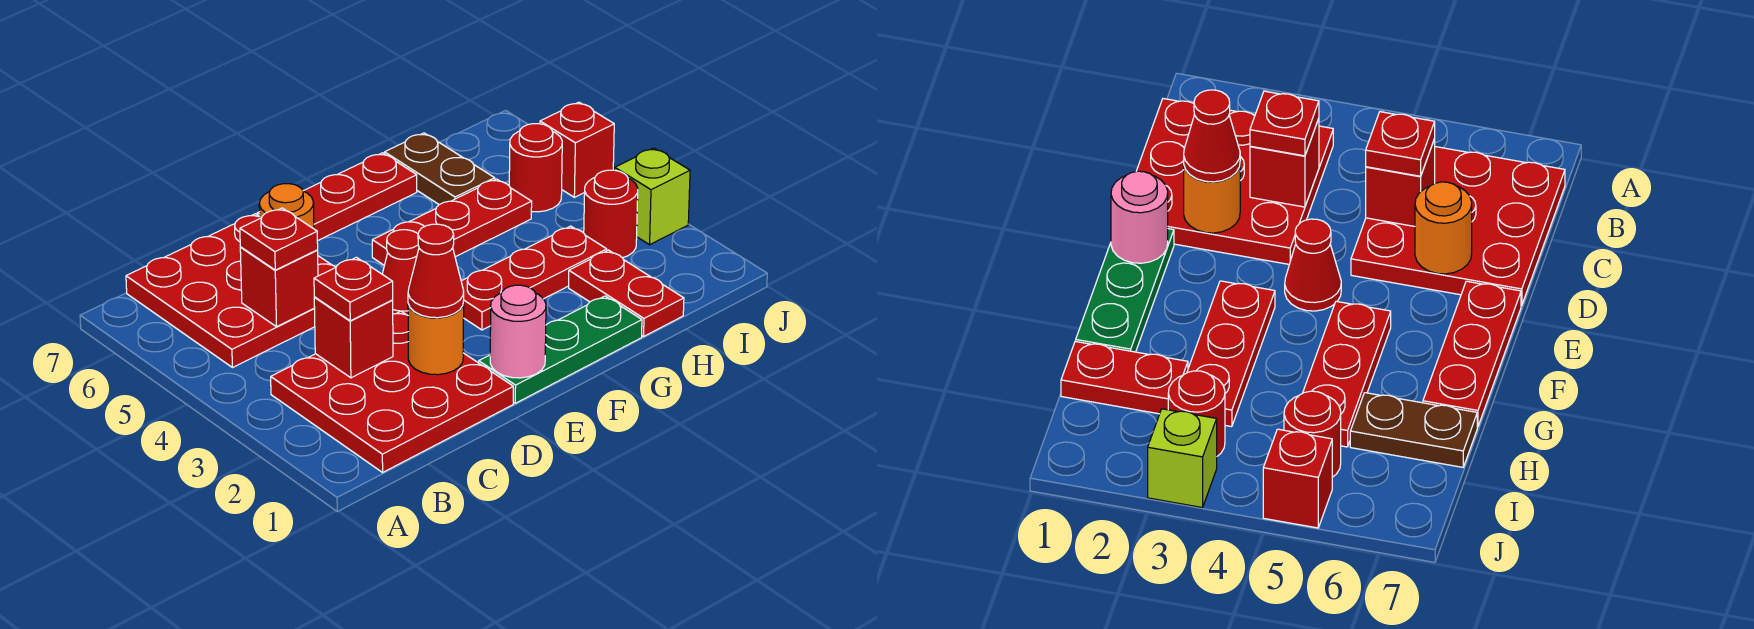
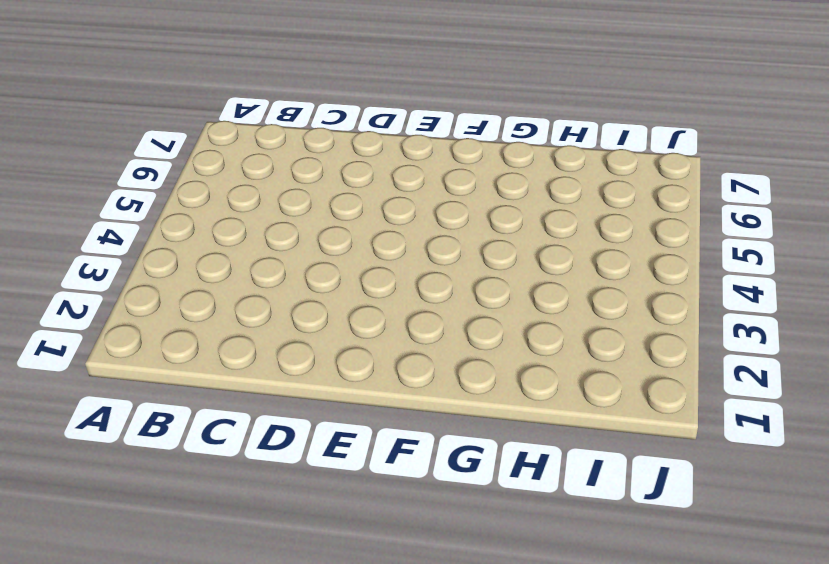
none -> red plate B1:D3 level 1
none -> red plate B5:D7 level 1
none -> green plate E1:G1 level 1

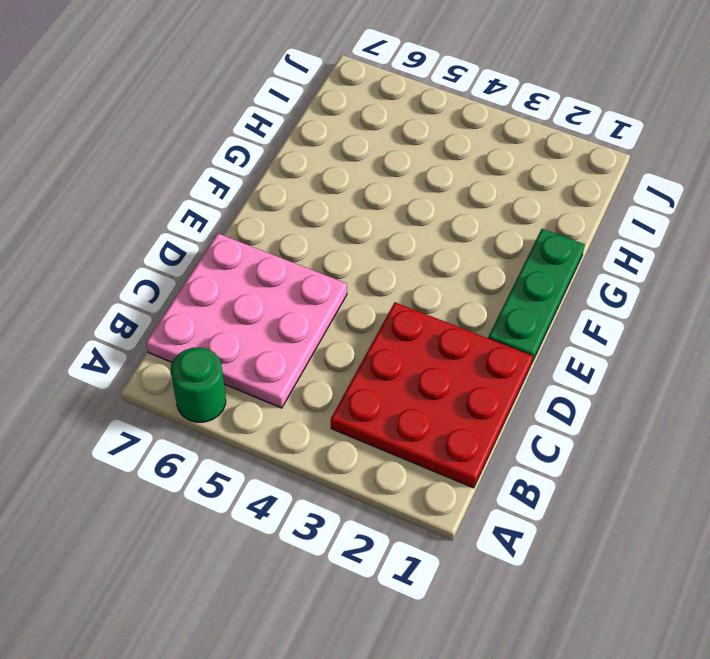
green round brick A6 level 1 -> none
pink plate B5:D7 level 1 -> red plate B5:D7 level 1
none -> red cone E4 level 1
none -> red plate E7:G7 level 1
none -> red plate F3:H3 level 1

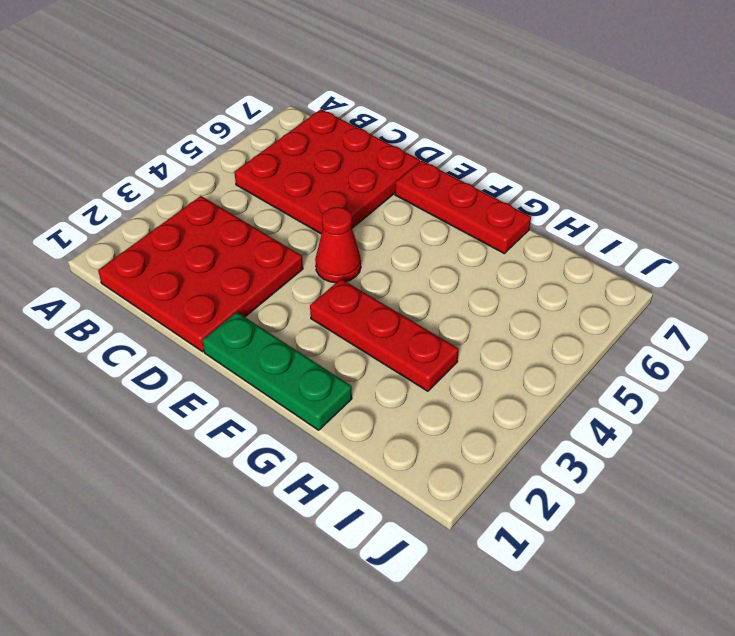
none -> red plate F5:H5 level 1
none -> red plate H1:H2 level 1
none -> brown plate H6:H7 level 1

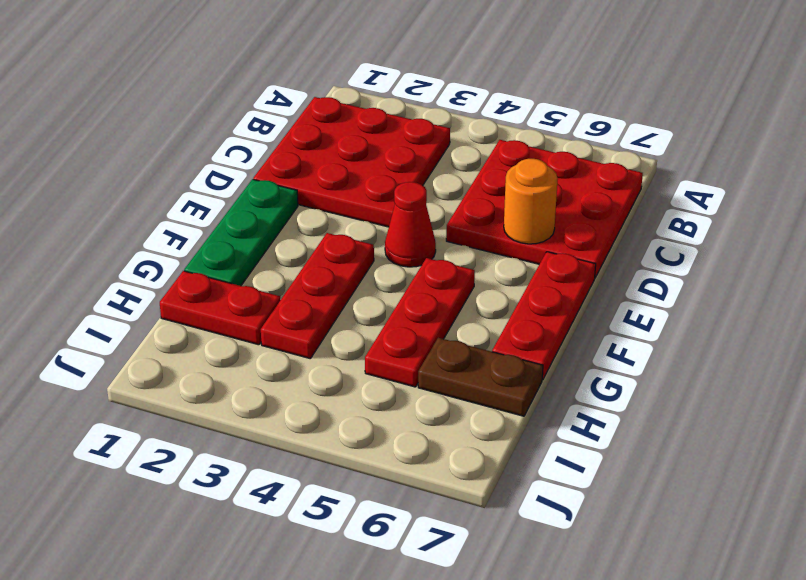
none -> red round brick I3 level 1
none -> red round brick I5 level 1
none -> lime brick J3 level 1

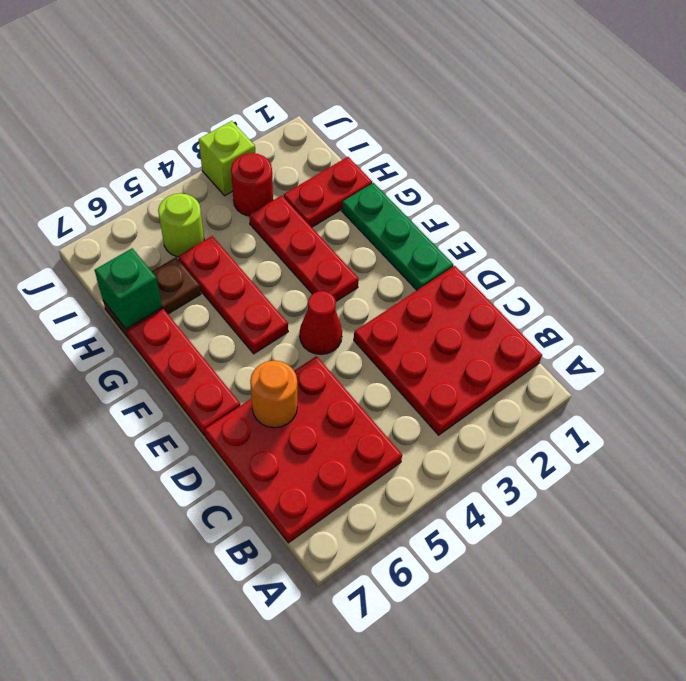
green brick H7 level 2 -> none
lime round brick I5 level 1 -> red round brick I5 level 1
none -> red brick J5 level 1
none -> red brick C3 level 2
none -> red brick C5 level 2

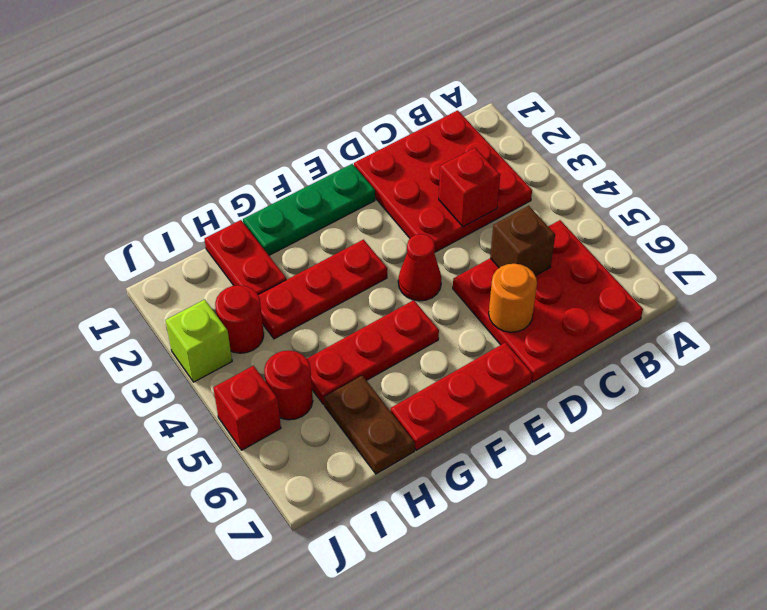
brown brick C5 level 2 -> red brick C5 level 2
none -> orange round brick D2 level 2
none -> pink round brick E1 level 2
none -> red plate C3 level 3

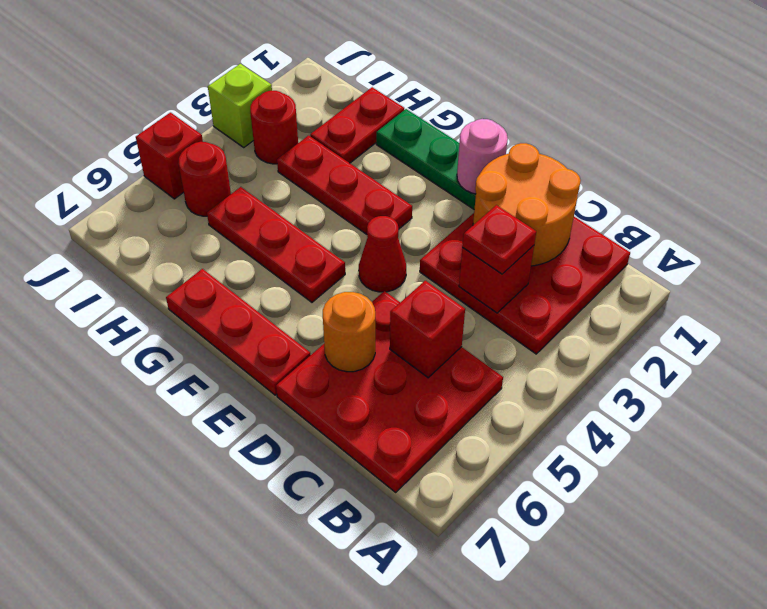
orange round brick C1:D2 level 2 -> orange round brick D2 level 2
none -> brown plate H6:H7 level 1
none -> red plate C5 level 3
none -> red cone D2 level 3

